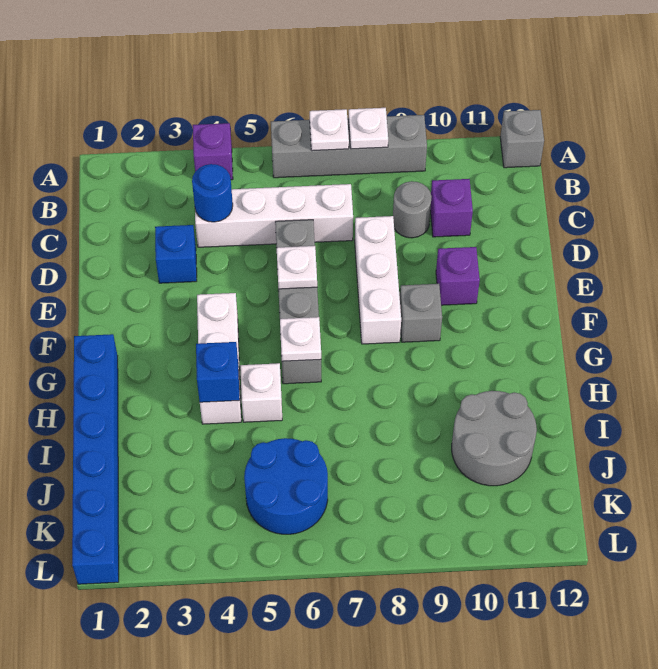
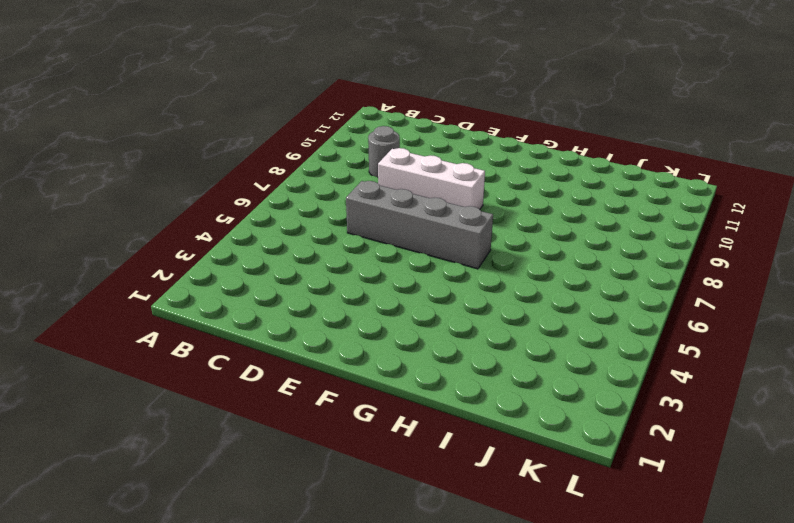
none -> purple brick A4 level 1
none -> grey brick A6:A9 level 1
none -> grey brick A12 level 1

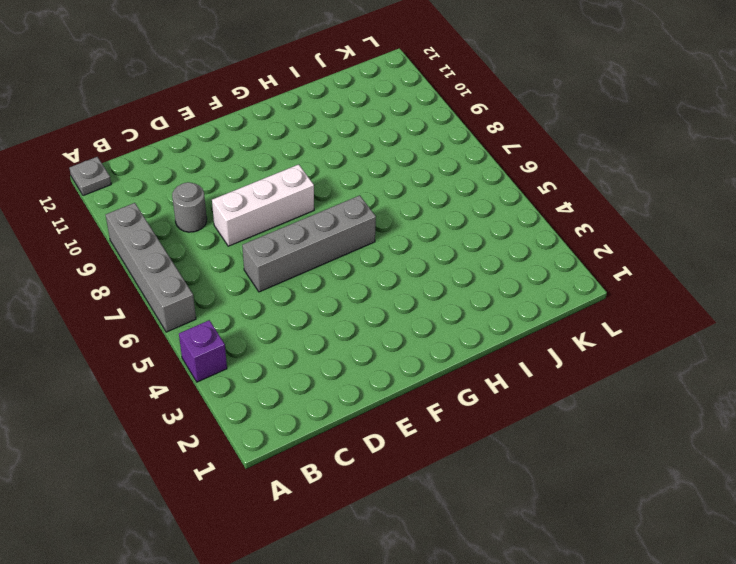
grey plate A12 level 1 -> grey brick A12 level 1
none -> white brick C4:C7 level 1
none -> purple brick C10 level 1
none -> blue brick D3 level 1

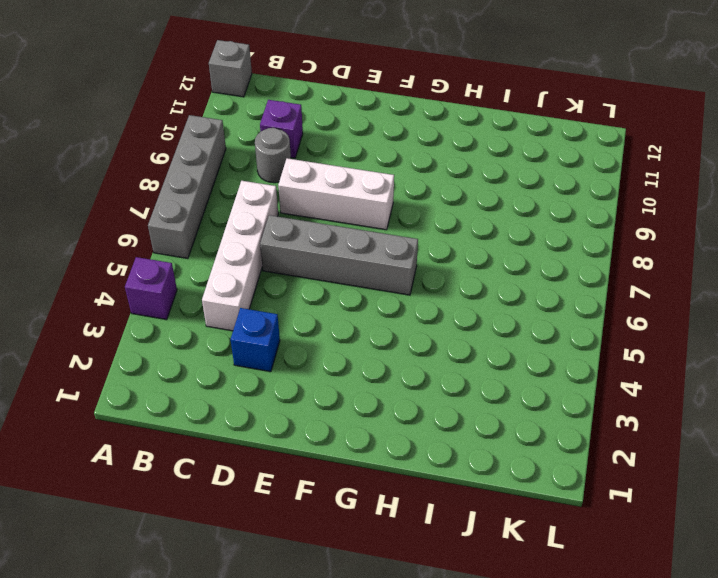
none -> purple brick E10 level 1
none -> white brick F4:H4 level 1
none -> grey brick F9 level 1

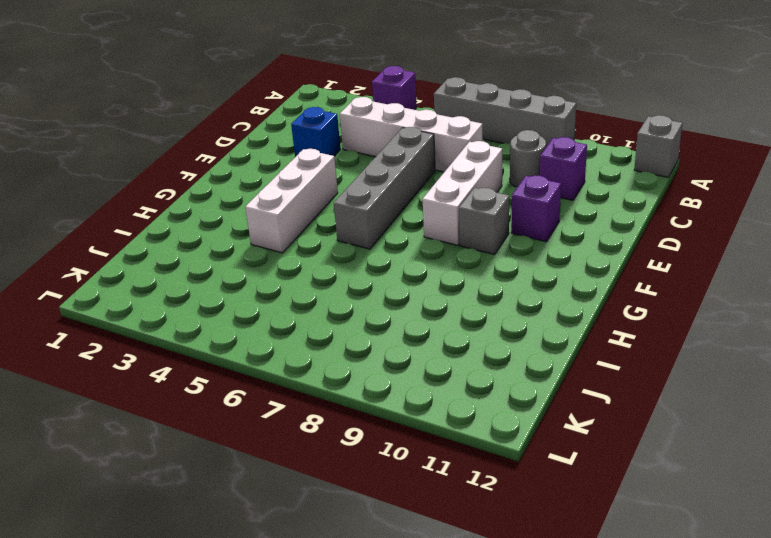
none -> blue brick G1:L1 level 1
none -> white brick H5 level 1
none -> grey round brick I10:J11 level 1

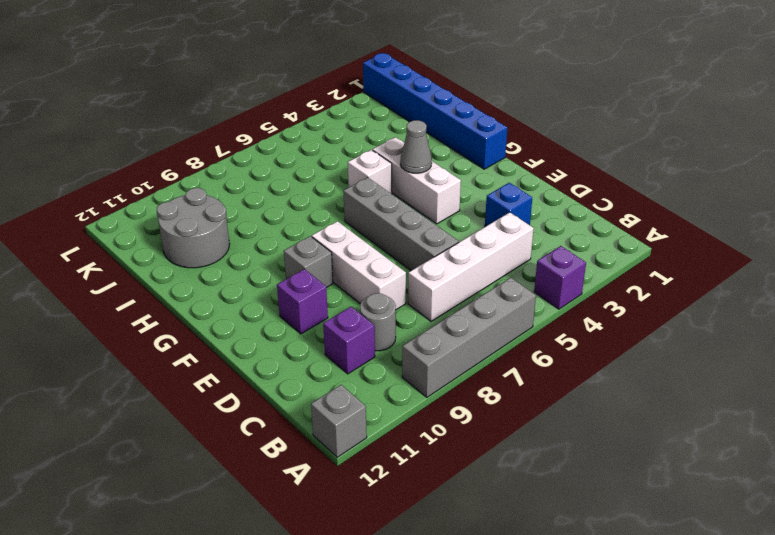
grey cone G4 level 2 -> none
none -> blue round brick J5:K6 level 1
none -> white plate A7 level 2
none -> white plate A8 level 2

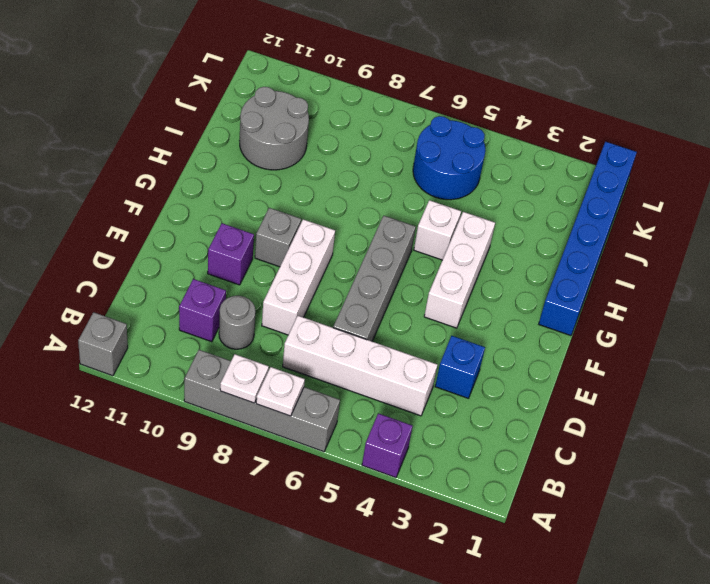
none -> blue round brick C4 level 2
none -> white plate E6 level 2
none -> white plate G6 level 2

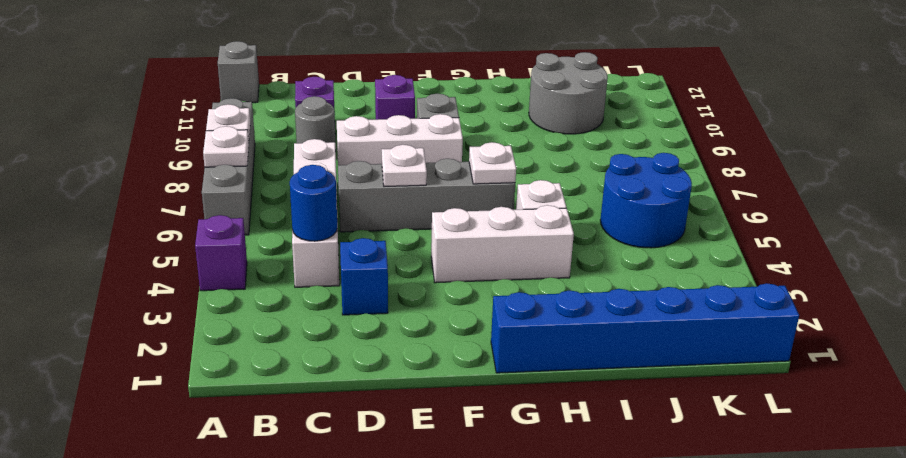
none -> blue brick H4 level 2

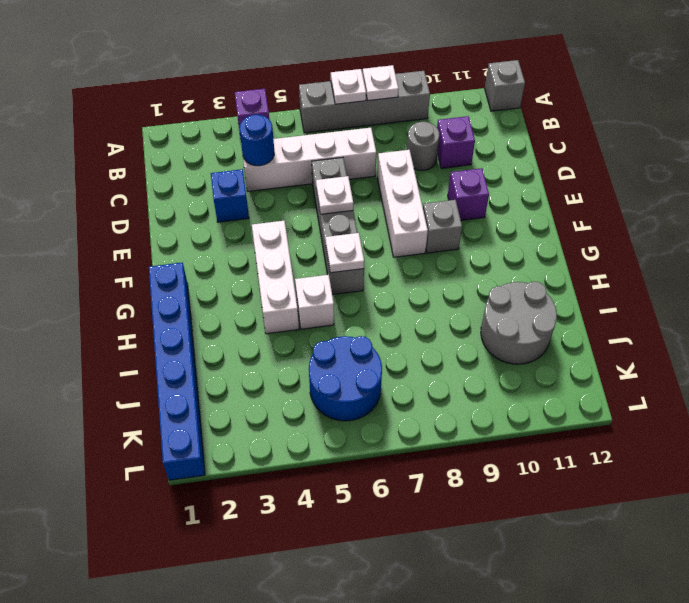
none -> blue brick H4 level 2

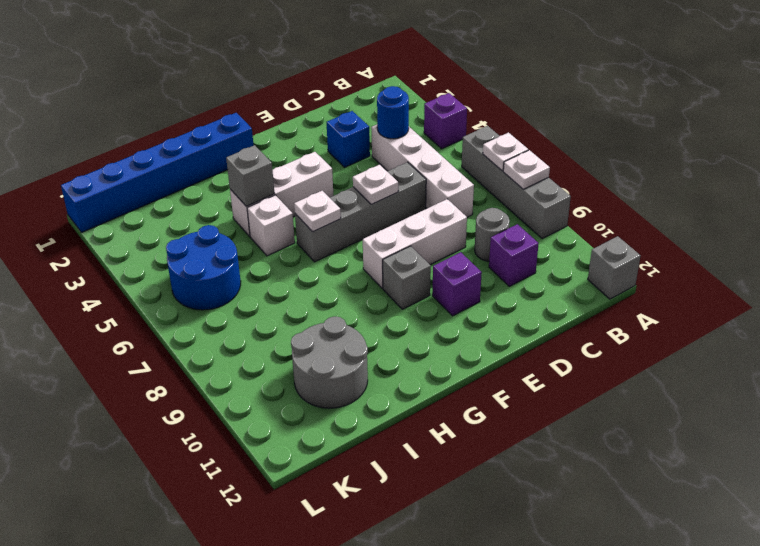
grey brick H4 level 2 -> blue brick H4 level 2

